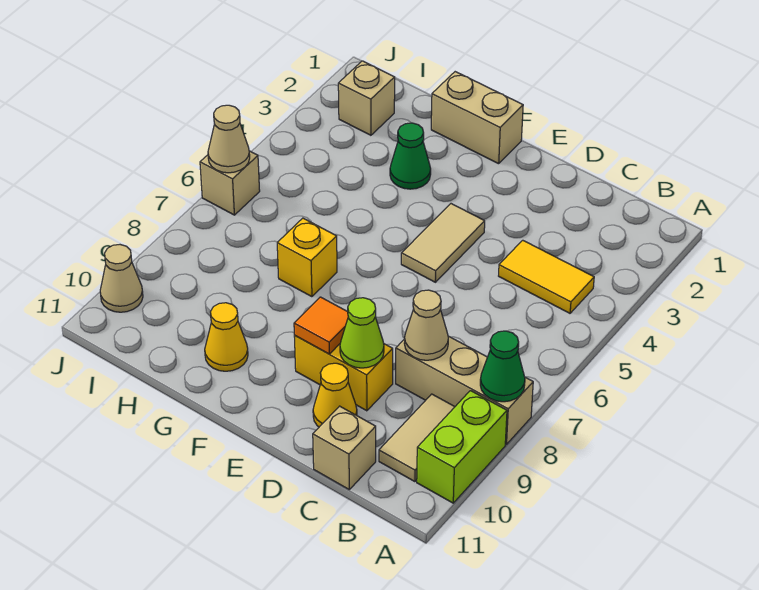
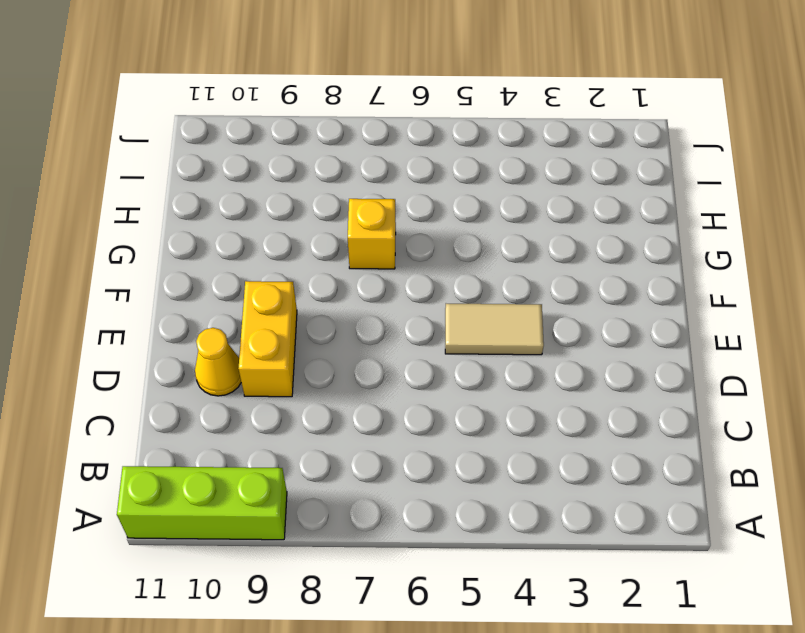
lime brick A9:A11 level 1 -> lime brick A9:A10 level 1
none -> tan brick A8:C8 level 1
none -> yellow tile B4:C4 level 1
none -> tan tile B9:B10 level 1

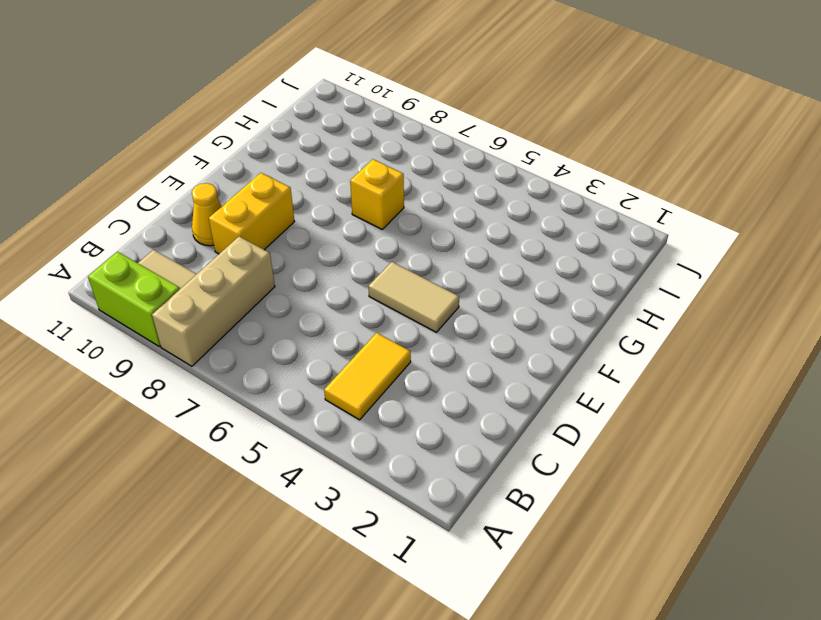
none -> tan brick C11 level 1
none -> tan brick F1:G1 level 1
none -> green cone G3 level 1

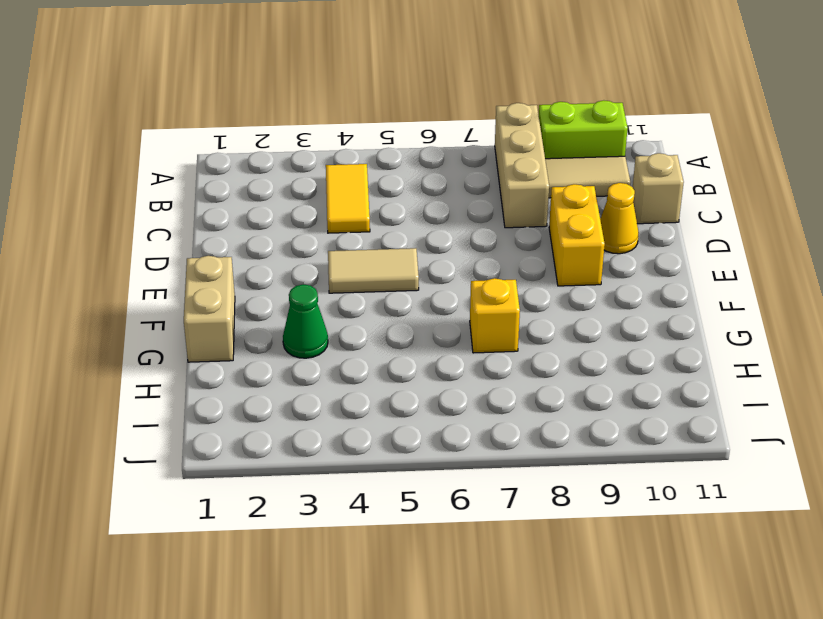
none -> yellow cone G10 level 1
none -> tan brick I2 level 1
none -> tan brick J6 level 1

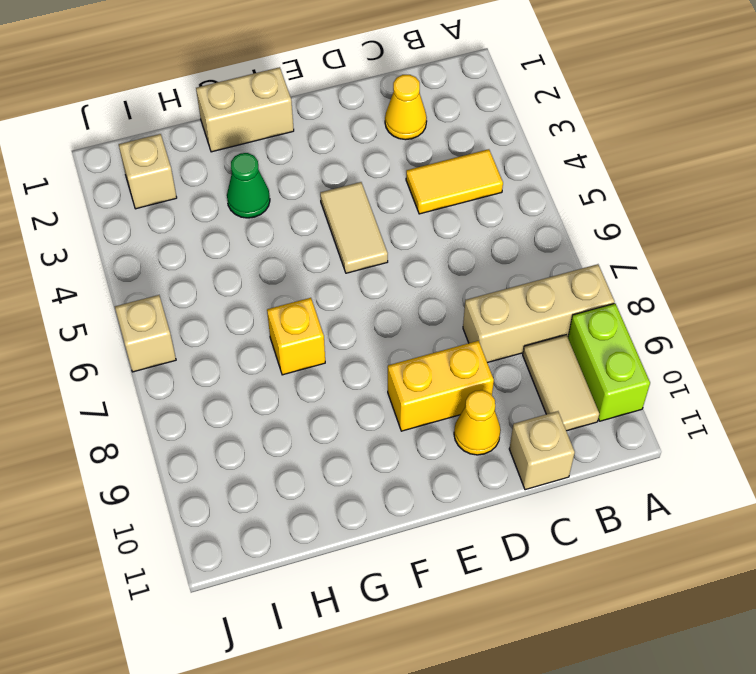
yellow cone C2 level 1 -> yellow cone G10 level 1
none -> tan cone J10 level 1
none -> green cone A8 level 2
none -> tan cone C8 level 2

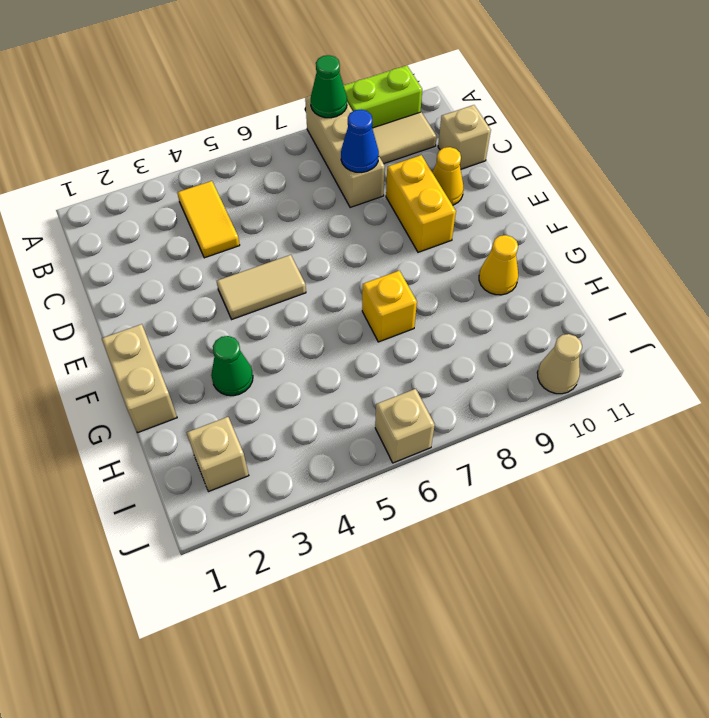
blue cone C8 level 2 -> tan cone C8 level 2
none -> lime cone D9 level 2
none -> orange tile E9 level 2
none -> tan cone J6 level 2

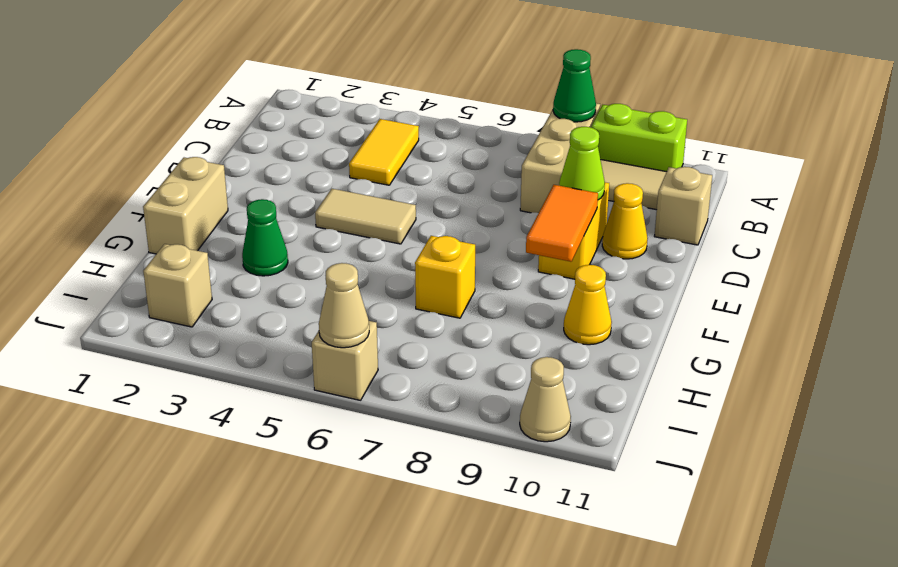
orange tile E9:F9 level 2 -> orange tile E9 level 2
none -> tan cone C8 level 2

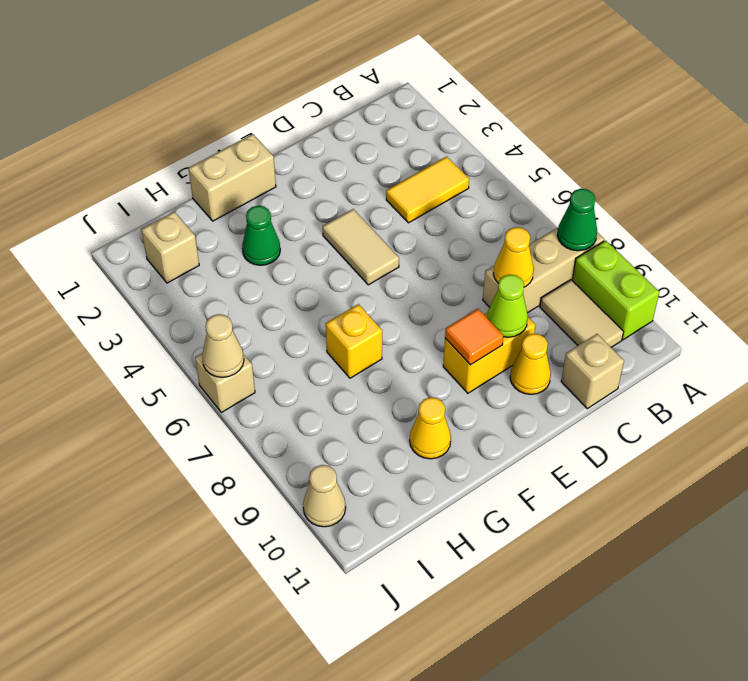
yellow cone C8 level 2 -> tan cone C8 level 2

